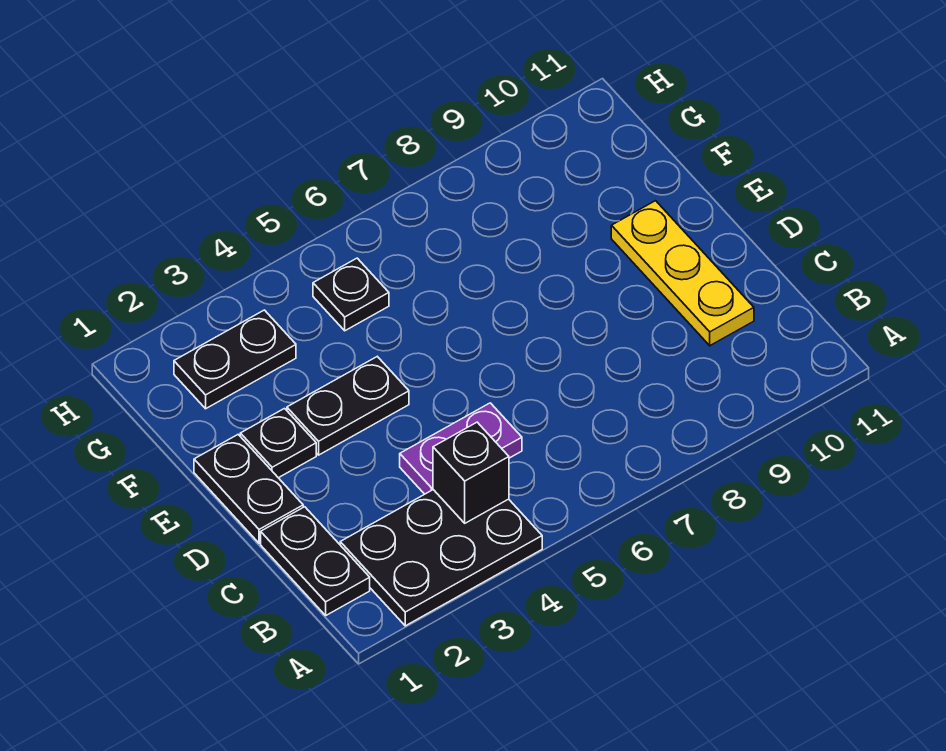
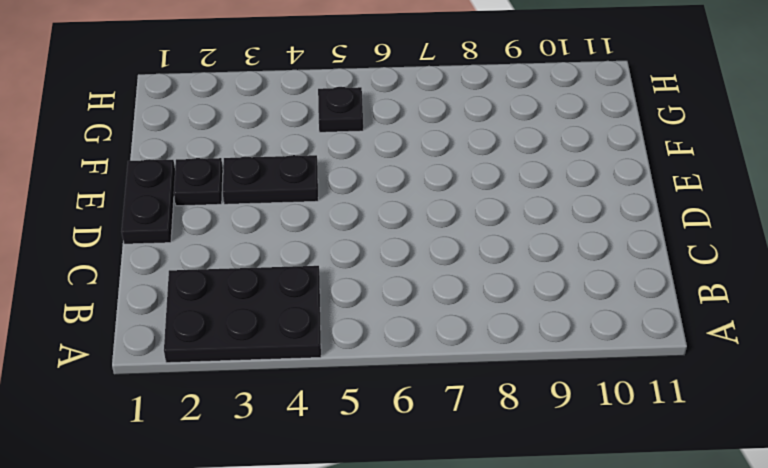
none -> black plate B1:C1 level 1
none -> purple plate C4:C5 level 1

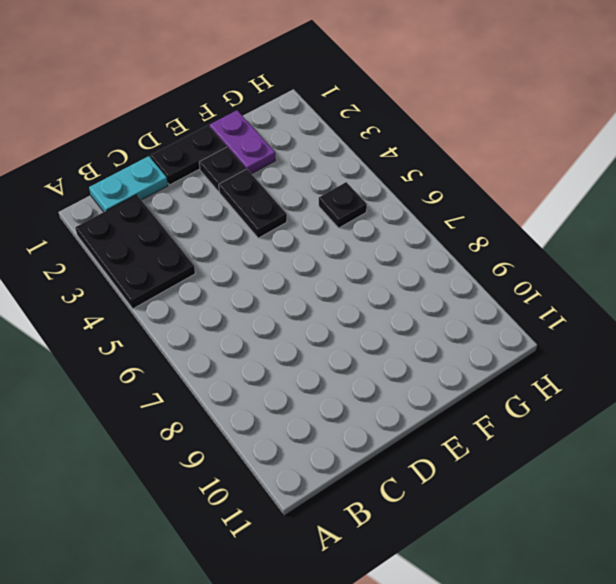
cyan plate B1:C1 level 1 -> black plate B1:C1 level 1
purple plate F1:F2 level 1 -> purple plate C4:C5 level 1
none -> yellow plate C10:E10 level 1
none -> black plate G2:G3 level 1

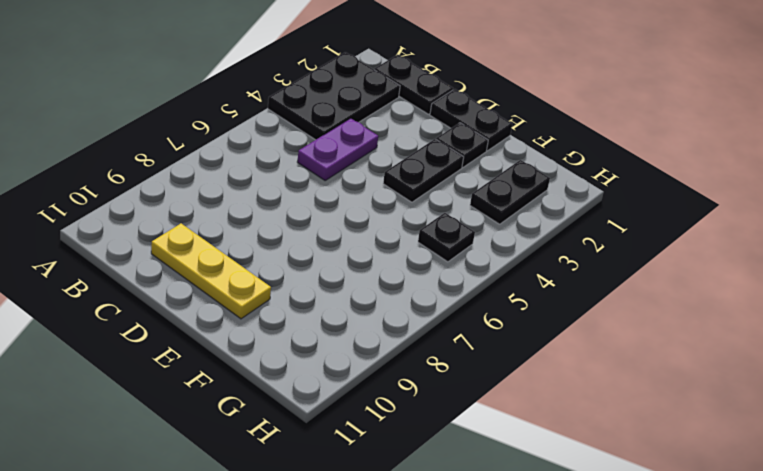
none -> black brick B4 level 2

